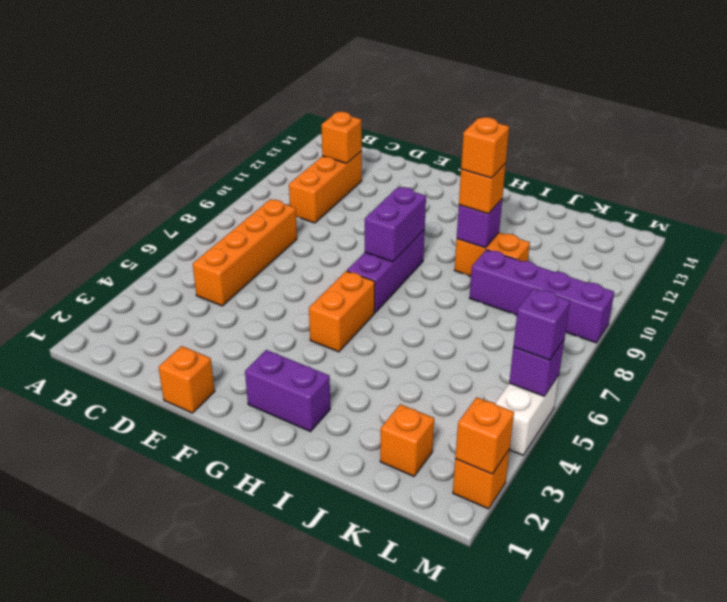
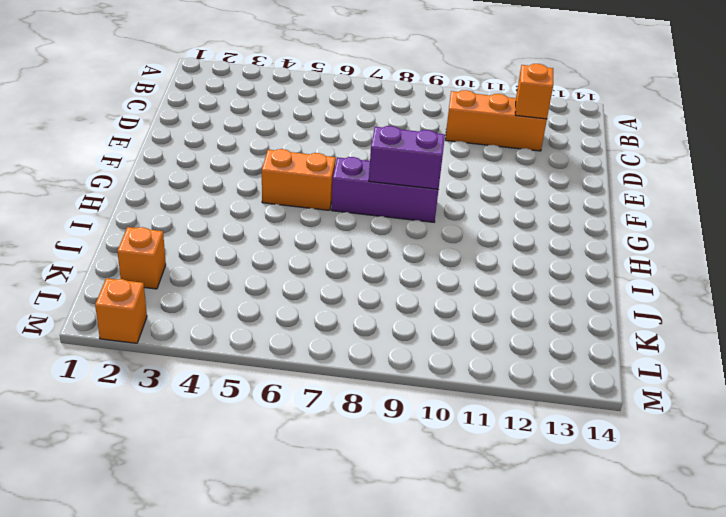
none -> orange brick C5:C8 level 1
none -> orange brick E1 level 1
none -> purple brick G2:H2 level 1

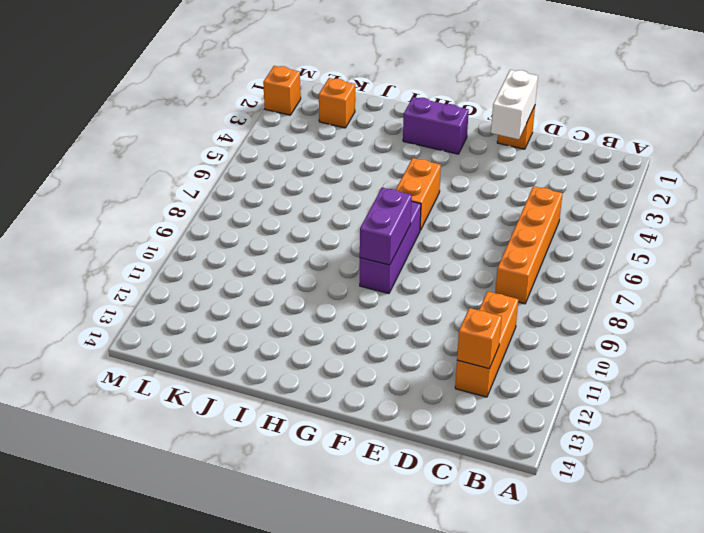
white brick E1:E2 level 2 -> white brick M4:M5 level 1
none -> orange brick I10:J10 level 1
none -> purple brick J9:M9 level 1
none -> purple brick I10 level 2

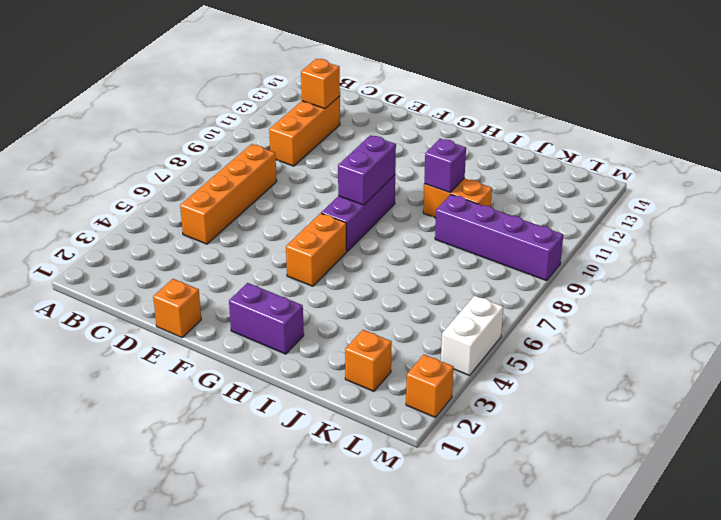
none -> orange brick M2 level 2
none -> purple brick M5 level 2
none -> orange brick I10 level 3

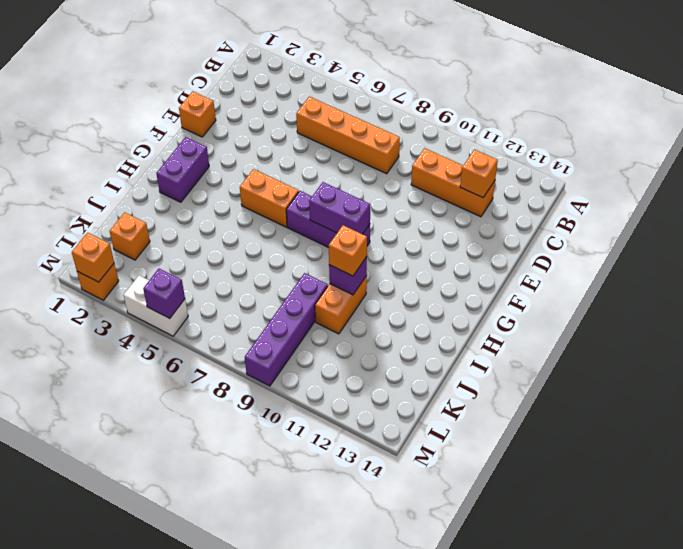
none -> purple brick M5 level 3
none -> orange brick I10 level 4

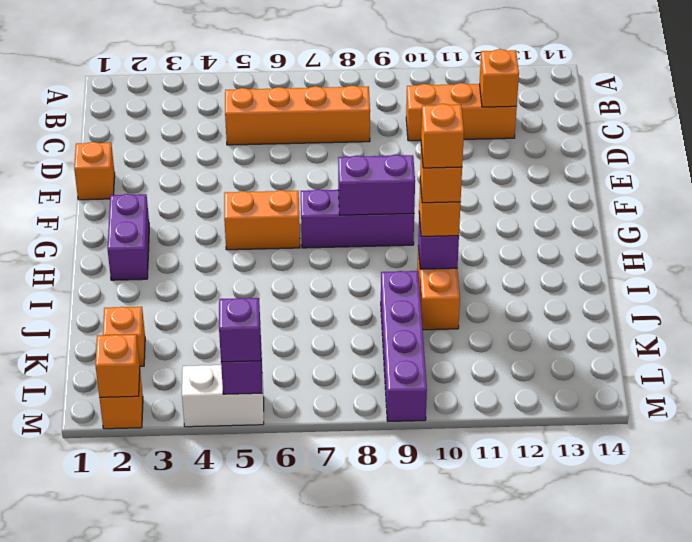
orange brick I10 level 5 -> none

